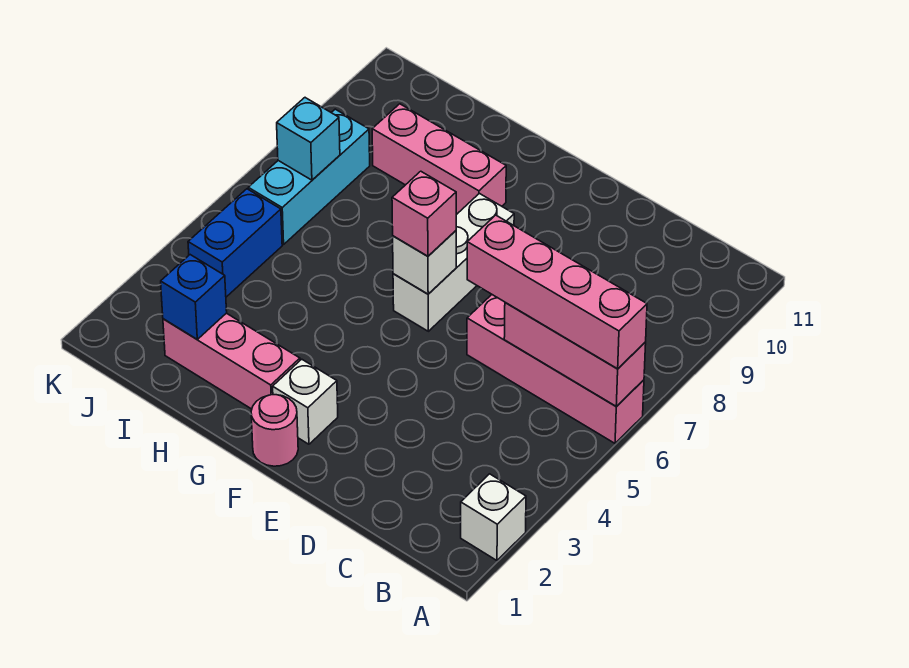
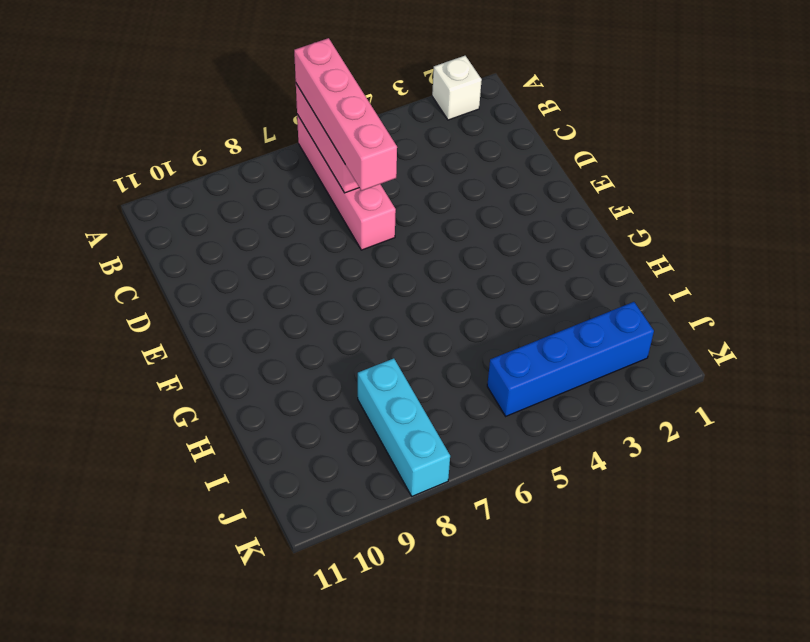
cyan brick I8:K8 level 1 -> cyan brick J6:J8 level 1
blue brick J2:J5 level 1 -> blue brick J4:J5 level 1
none -> pink round brick F1 level 1
none -> white brick F2 level 1
none -> white brick F6:F8 level 1

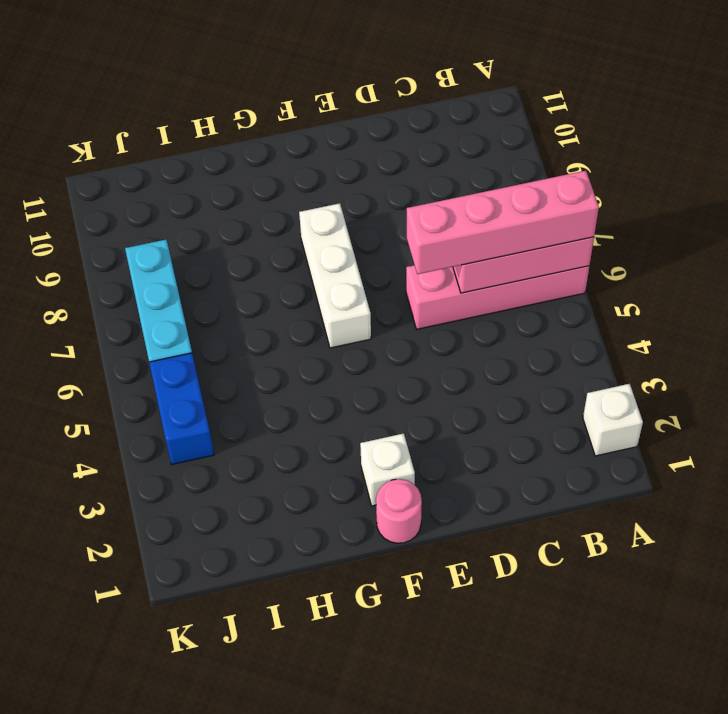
none -> pink brick G2:I2 level 1
none -> pink brick G9:I9 level 1
none -> white brick F6 level 2

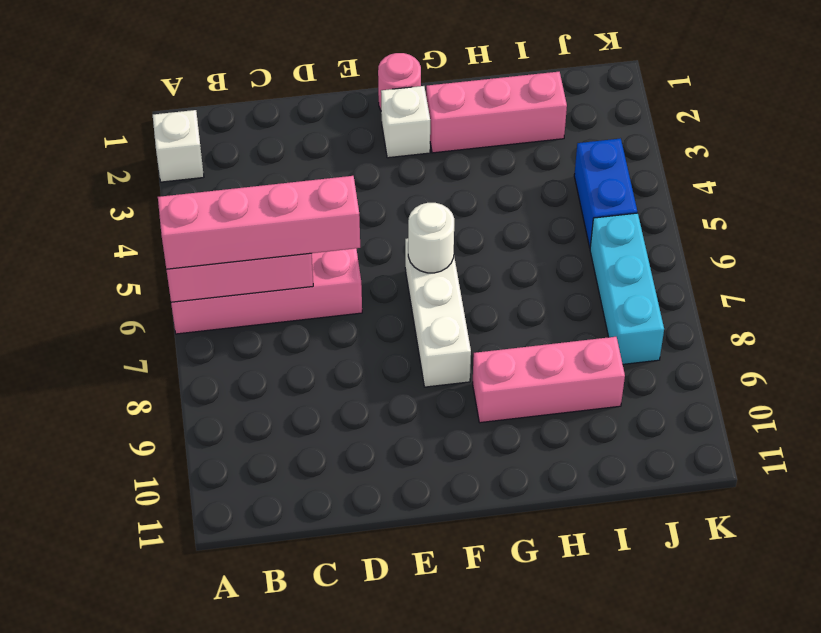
white round brick F6 level 2 -> white brick F6 level 2
none -> blue brick I2 level 2
none -> cyan brick J7 level 2
none -> pink brick F6 level 3

